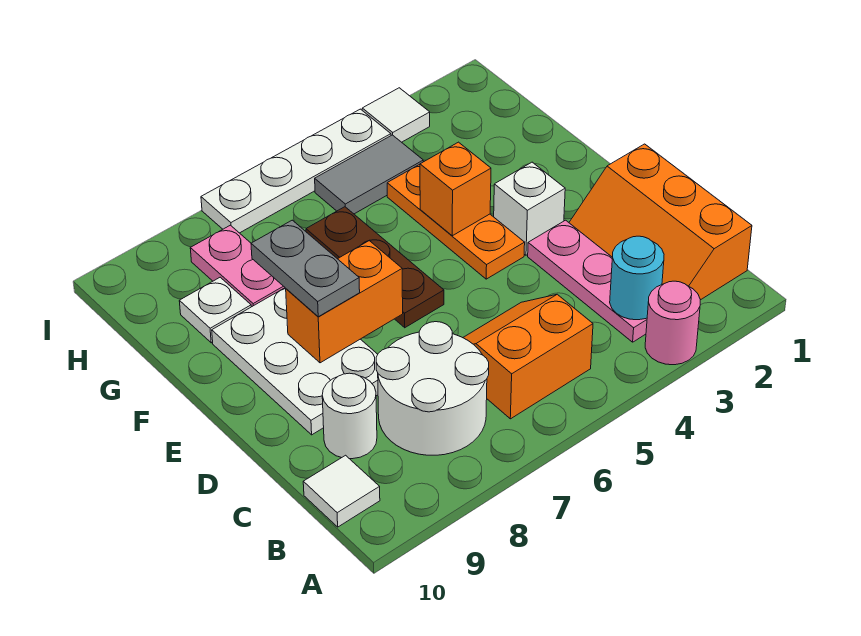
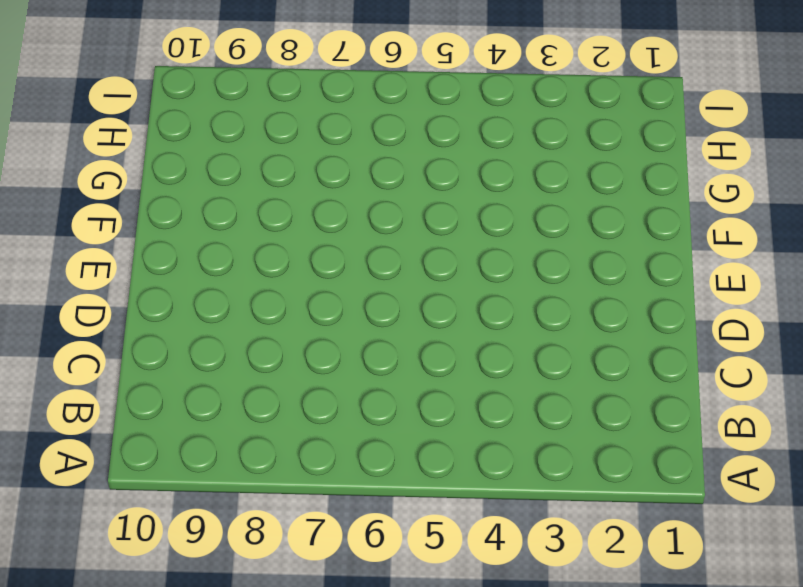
none -> pink round brick A3 level 1
none -> orange slope B1:D2 level 1 top 1
none -> pink plate B3:D3 level 1

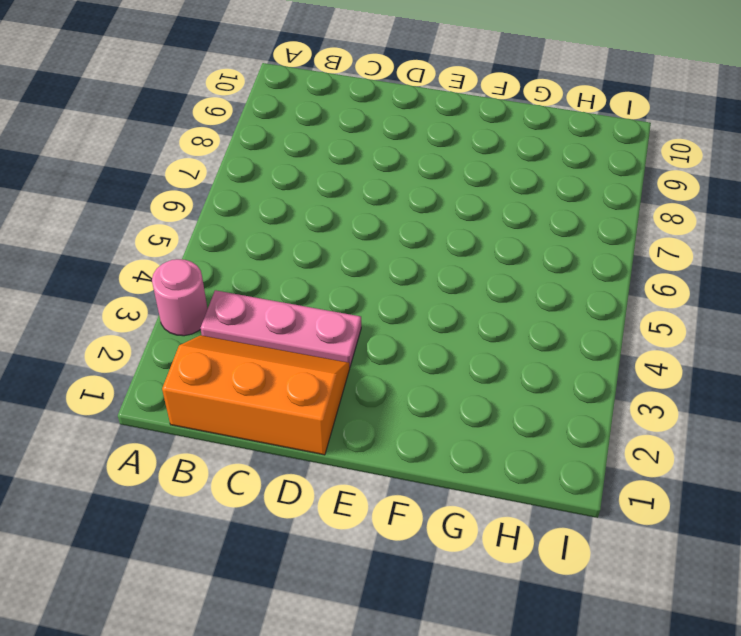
none -> orange slope B5:C6 level 1 top B
none -> white round brick B7:C8 level 1
none -> white tile B10 level 1

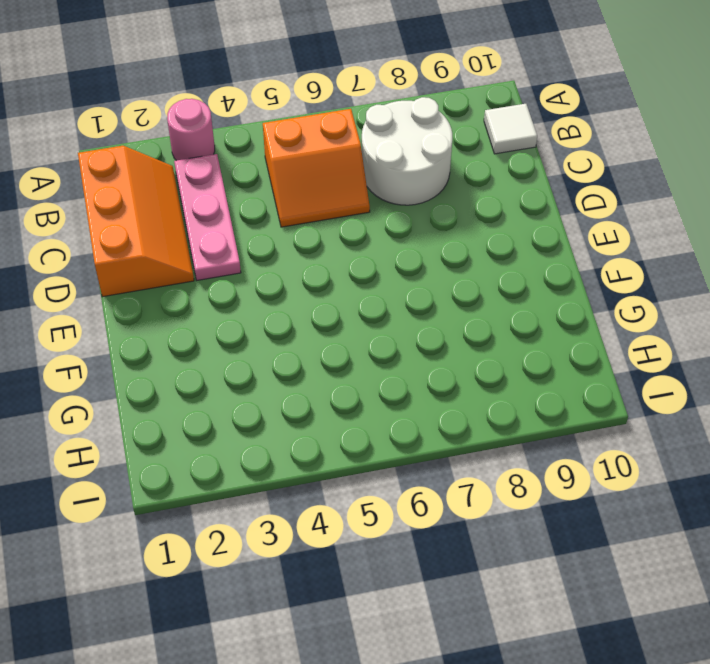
none -> white round brick C9 level 1
none -> white plate D8:F9 level 1
none -> white brick E3 level 1

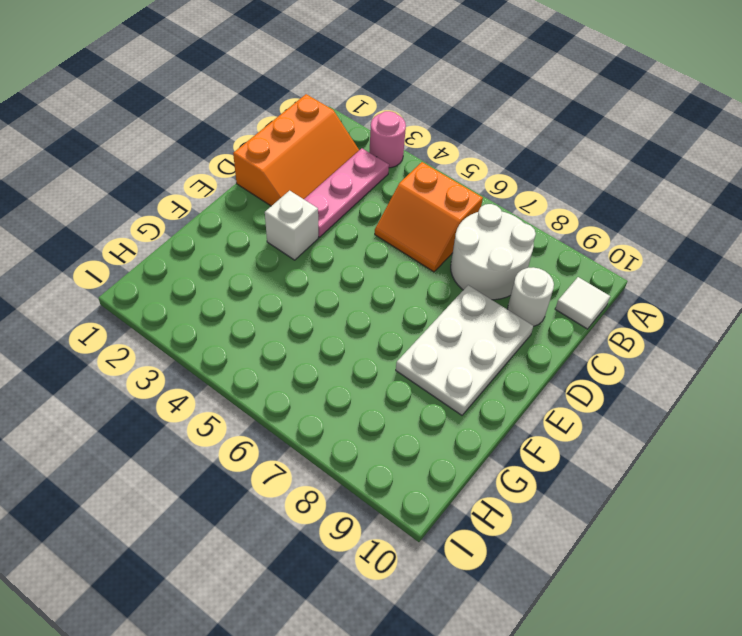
none -> orange plate E4:G4 level 1
none -> brown plate E6:G6 level 1
none -> pink plate G8:H8 level 1

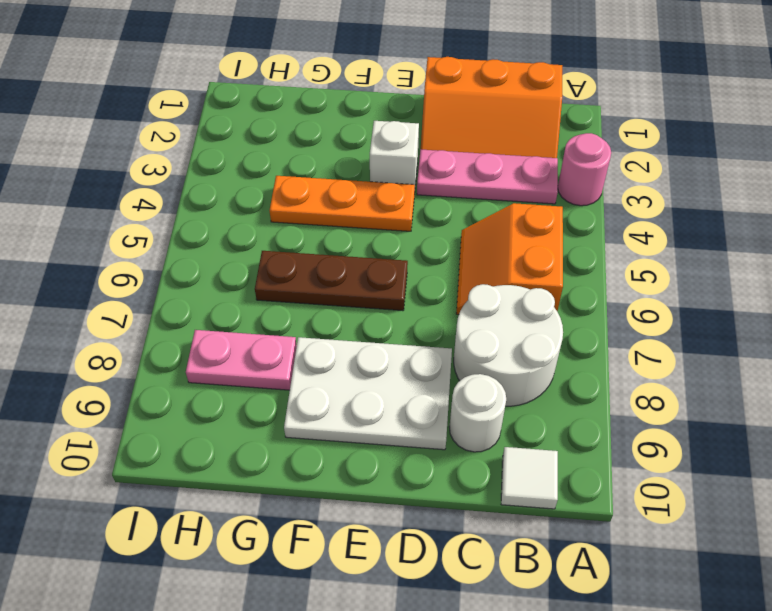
none -> white plate G9 level 1
none -> grey tile H4:H5 level 1
none -> white tile I3 level 1

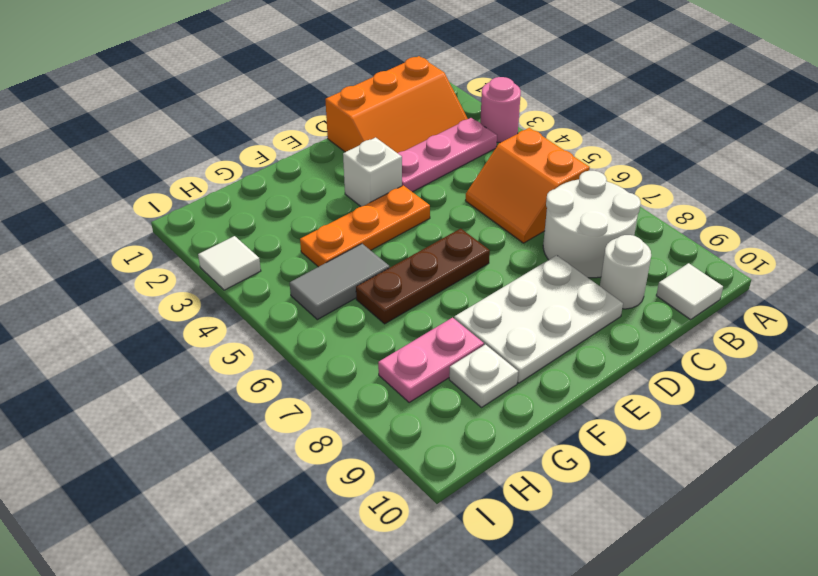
grey tile G5:H5 level 1 -> grey tile H4:H5 level 1
none -> white plate I4:I7 level 1
none -> cyan round brick B3 level 2
none -> orange brick E7:E8 level 2

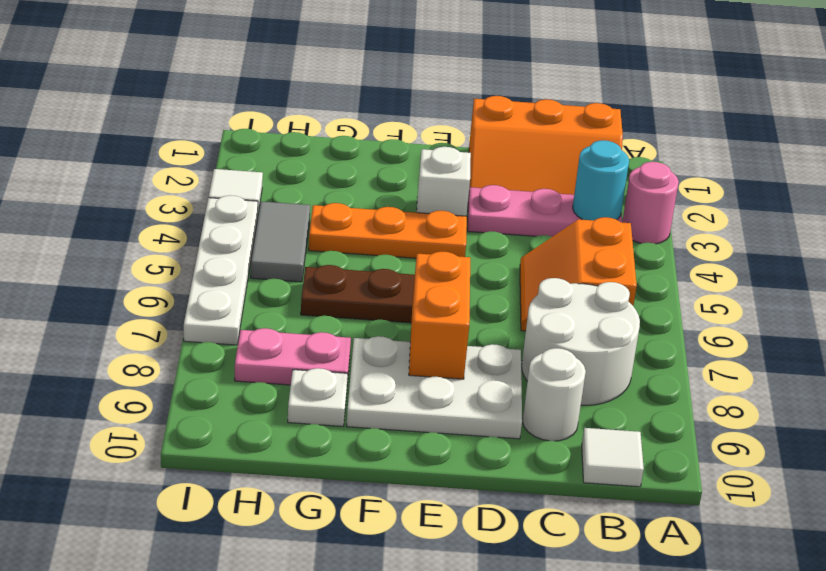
none -> orange brick F4 level 2
none -> grey plate E8:F8 level 3

